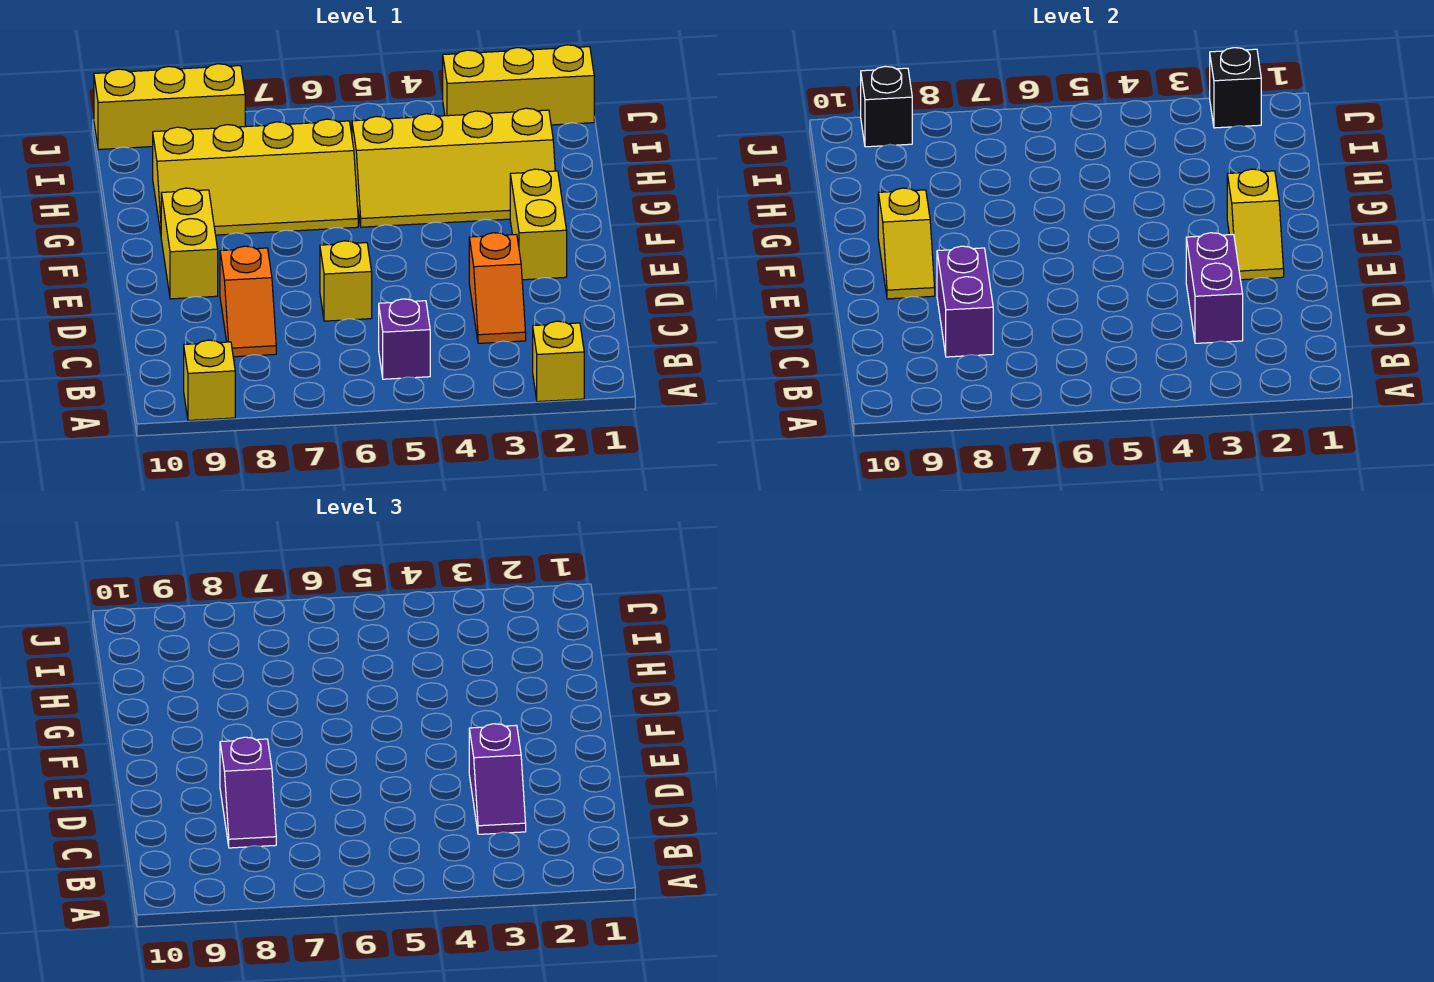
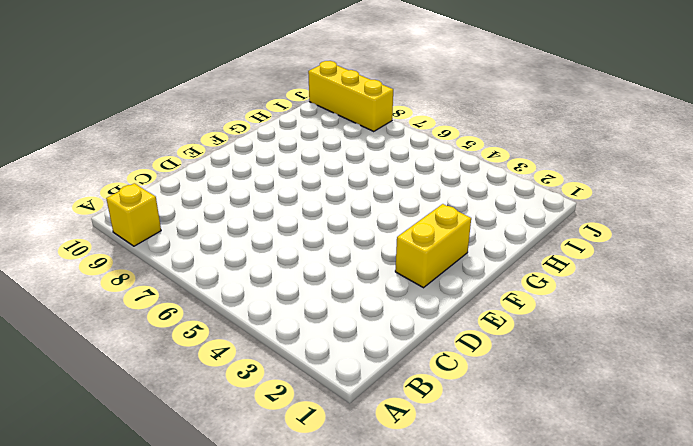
none -> yellow brick A2 level 1
none -> purple brick B5 level 1
none -> orange slope C3:D3 level 1 top D

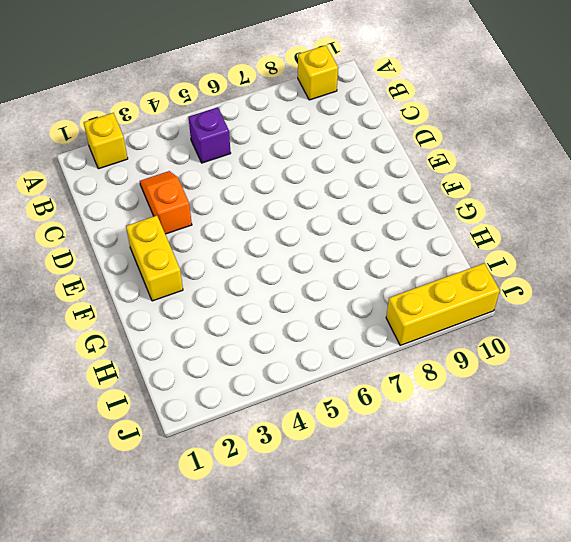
none -> orange slope C8:D8 level 1 top D
none -> yellow brick D6 level 1
none -> yellow brick E9:F9 level 1

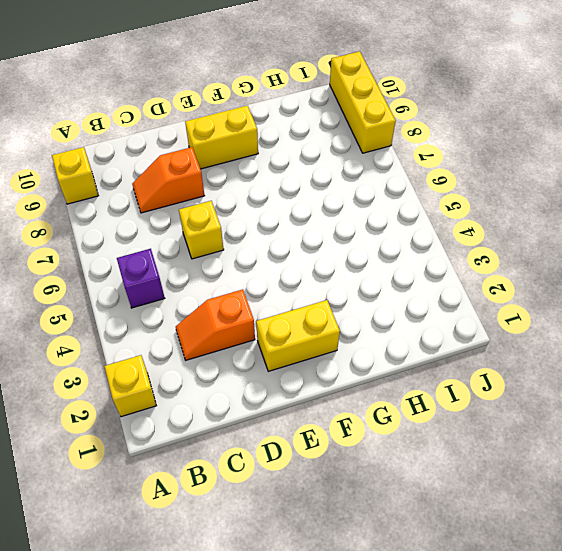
none -> yellow slope G2:H5 level 1 top H
none -> yellow slope G6:H9 level 1 top H
none -> yellow brick J1:J3 level 1

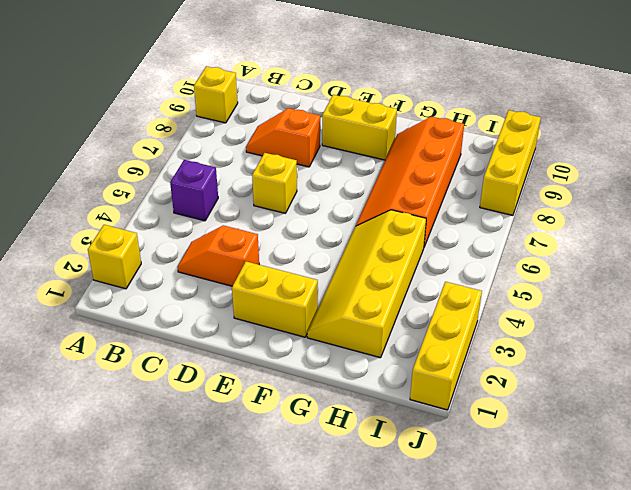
orange slope G6:H9 level 1 top H -> yellow slope G6:H9 level 1 top H
none -> purple brick C3:D3 level 2
none -> purple brick C8:D8 level 2
none -> yellow slope E2:F2 level 2 top F

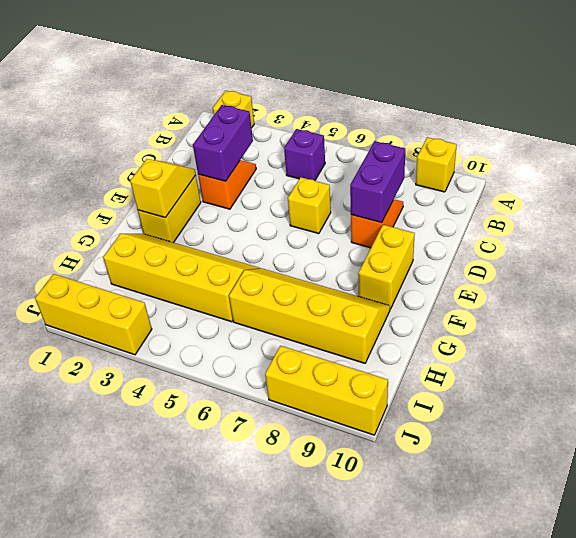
none -> yellow slope E9:F9 level 2 top F
none -> black brick J2 level 2
none -> black brick J9 level 2

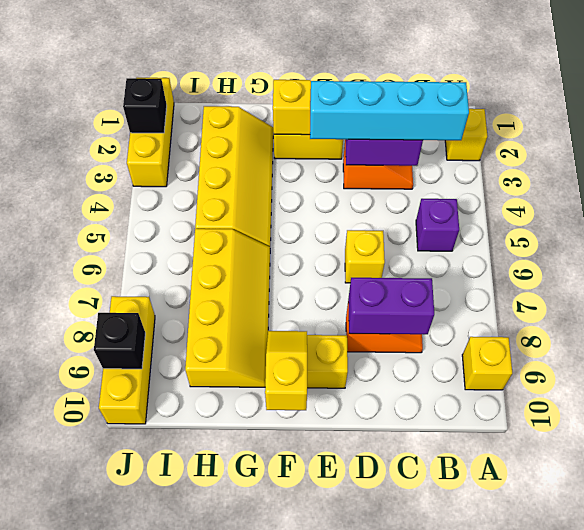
cyan brick B3:E3 level 3 -> purple slope C3:D3 level 3 top D
yellow slope F9:F10 level 2 top 10 -> yellow slope E9:F9 level 2 top F
none -> purple slope C8:D8 level 3 top D

